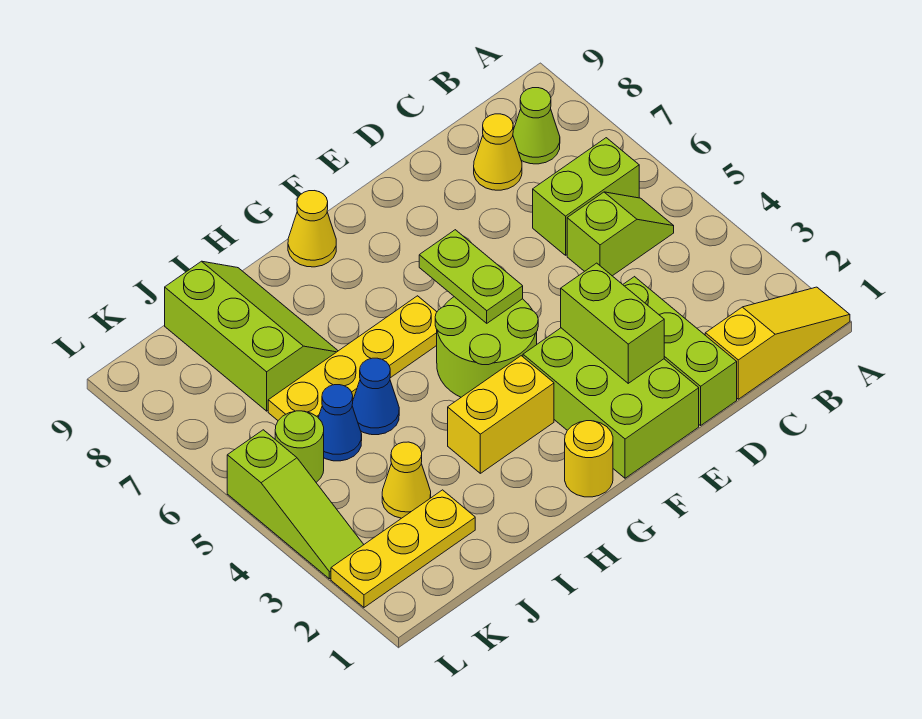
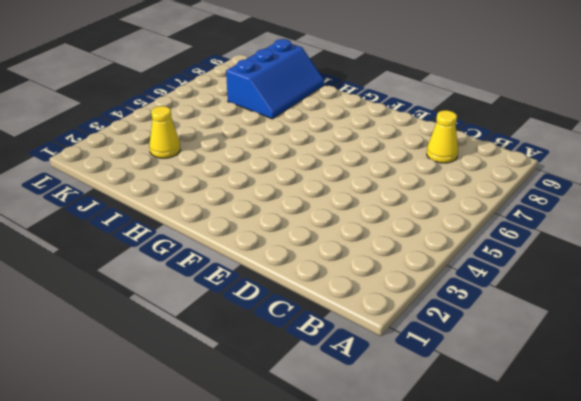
blue slope I7:J9 level 1 top J -> lime slope I7:J9 level 1 top J
none -> yellow slope A1:C1 level 1 top C
none -> lime slope B5:C5 level 1 top C
none -> lime brick B6:C6 level 1

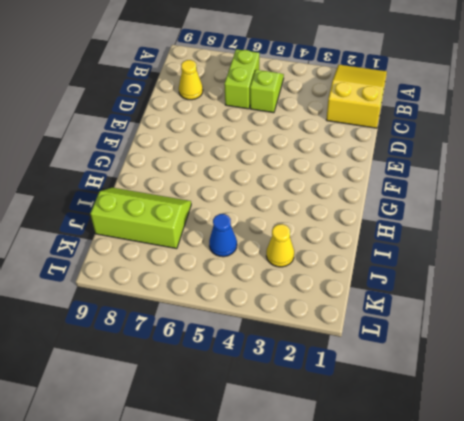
yellow slope A1:C2 level 1 top C -> yellow slope A1:C1 level 1 top C
none -> lime cone B8 level 1
none -> lime brick D1:D3 level 1
none -> lime brick E1:F3 level 1

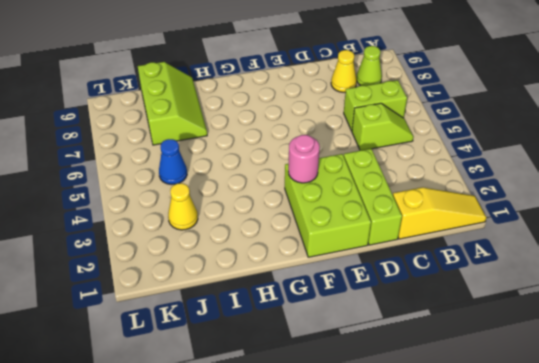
pink round brick F3 level 2 -> none
none -> lime round brick F4:G5 level 1
none -> yellow round brick G1 level 1
none -> yellow brick G3:H3 level 1

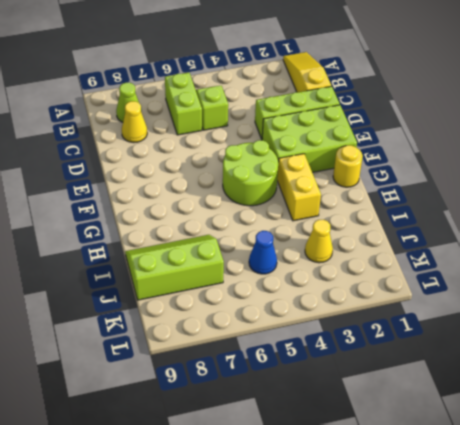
none -> yellow plate G6:J6 level 1
none -> yellow cone G9 level 1
none -> blue cone I5 level 1

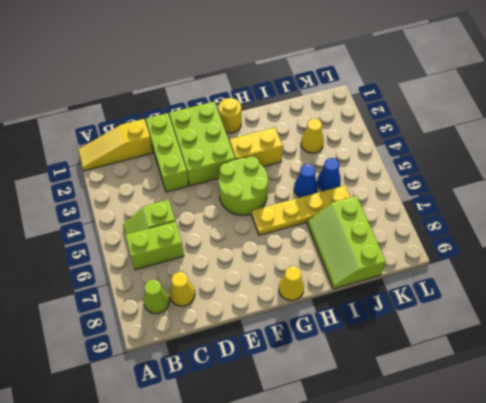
none -> yellow plate J2:L2 level 1
none -> lime round brick K5 level 1
none -> lime slope L3:L5 level 1 top 5

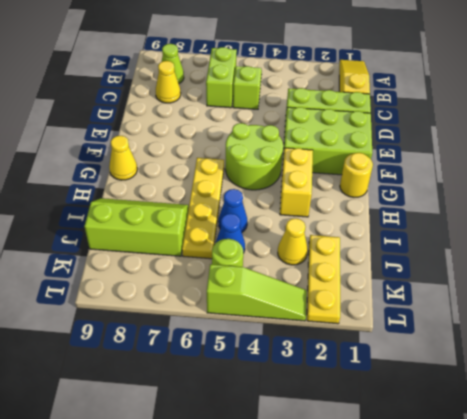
none -> lime brick E2:E3 level 2
none -> lime plate F5:F6 level 2

